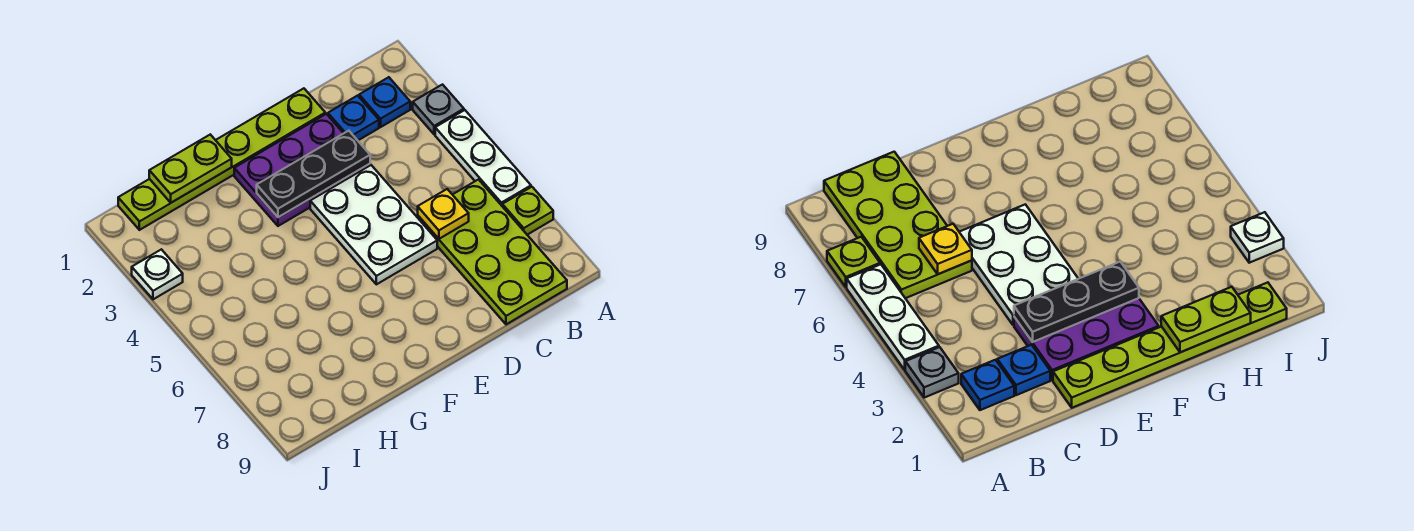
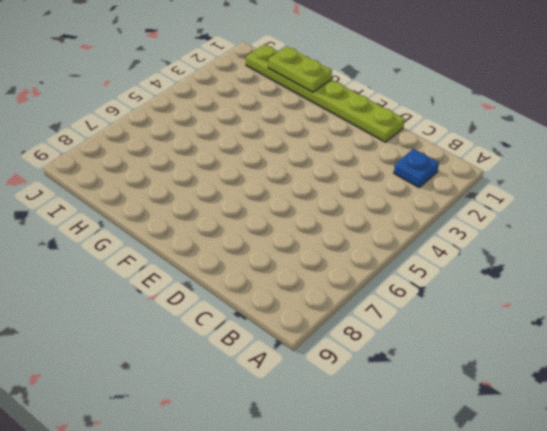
none -> grey plate A3 level 1
none -> white plate A4:A6 level 1
none -> lime plate A7 level 1

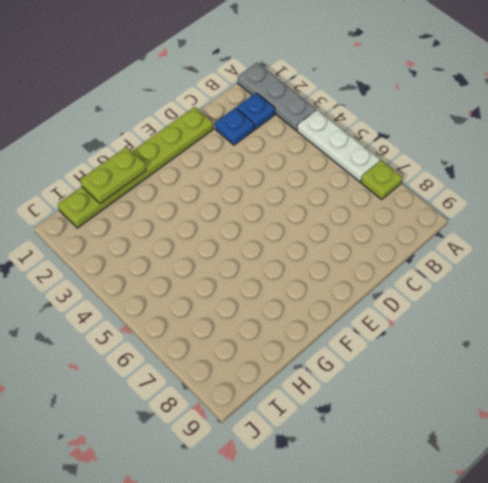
grey plate A1:A3 level 1 -> grey plate A3 level 1
none -> lime plate B6:C9 level 1
none -> purple plate D2:F3 level 1
none -> white plate D4:E6 level 1

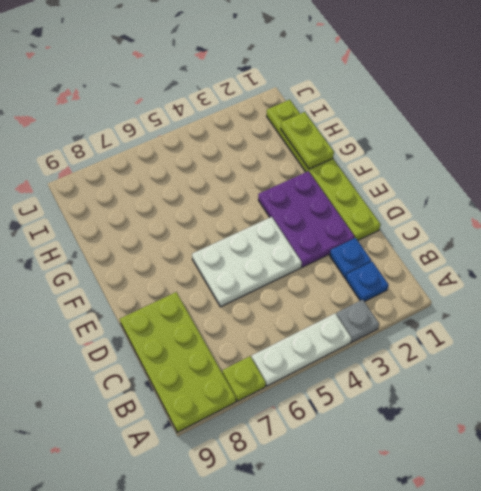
lime plate A8:D9 level 1 -> lime plate B6:C9 level 1
none -> white plate J3 level 1
none -> yellow plate C6 level 2
none -> black plate D3:F3 level 2

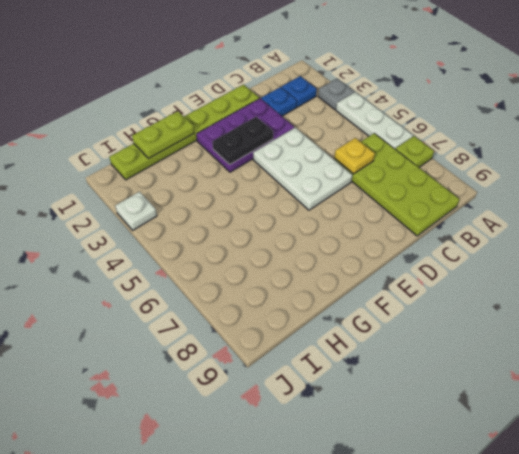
black plate E3:F3 level 2 -> black plate D3:F3 level 2

